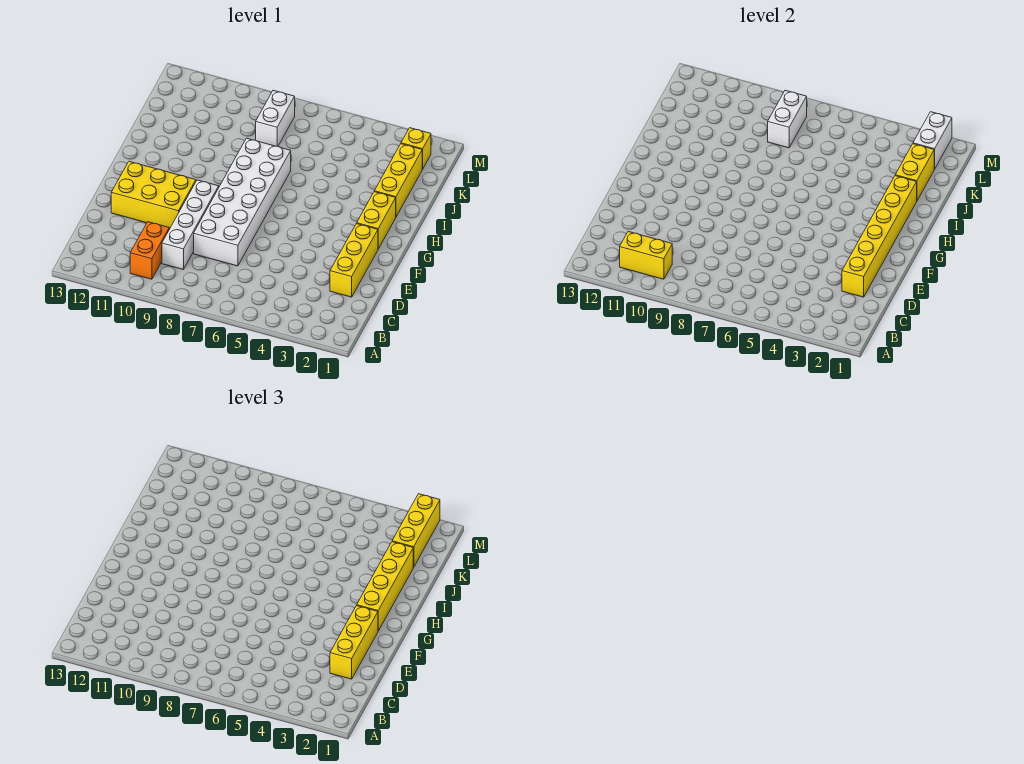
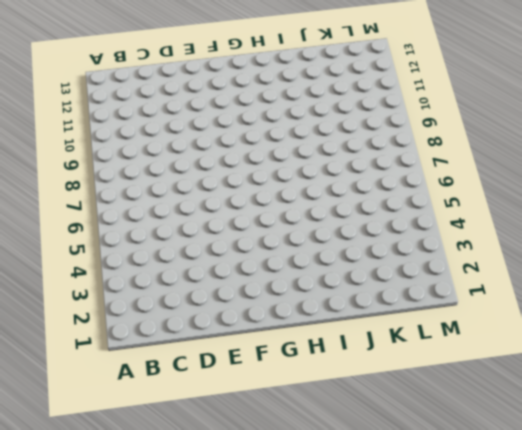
none -> orange brick B10:C10 level 1
none -> white brick C9:F9 level 1
none -> yellow brick D2:F2 level 1

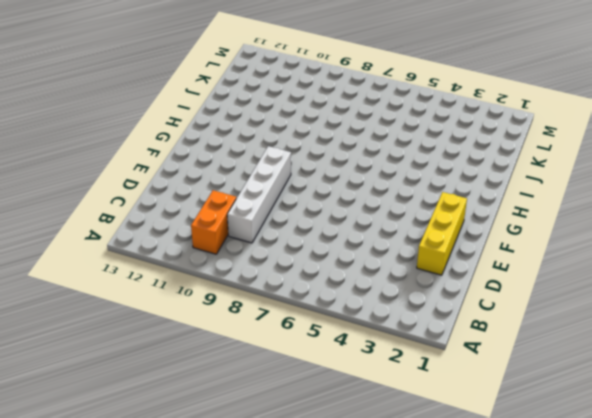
none -> white brick D7:I8 level 1
none -> yellow brick E10:F12 level 1
none -> yellow brick G2:H2 level 1

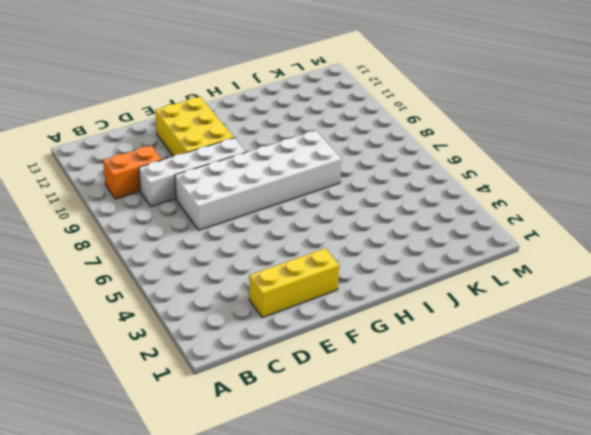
none -> yellow brick G2:H2 level 1
none -> yellow brick I2:K2 level 1
none -> white brick K8:L8 level 1

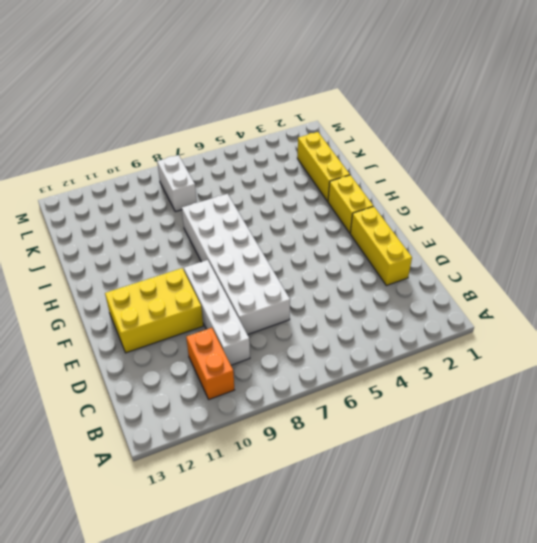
none -> yellow brick L2 level 1
none -> yellow brick B10:B11 level 2
none -> yellow brick D2:I2 level 2

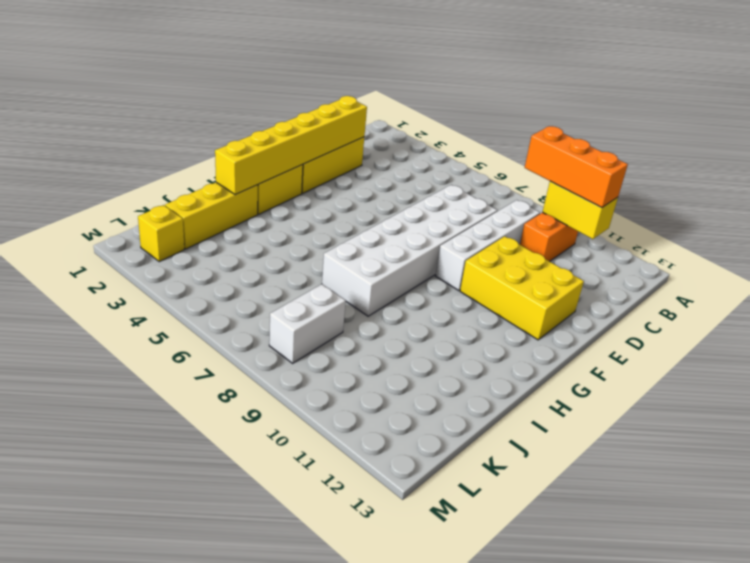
orange brick B9:B11 level 3 -> none
none -> yellow brick J2:K2 level 2
none -> white brick K8:L8 level 2
none -> white brick L2:M2 level 2

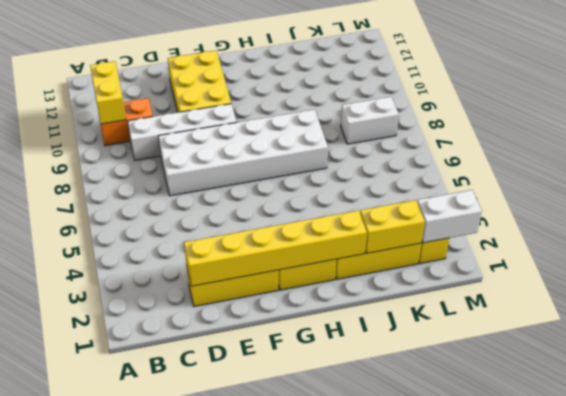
none -> white brick K8:L8 level 2
none -> yellow brick D2:F2 level 3
none -> yellow brick G2:J2 level 3

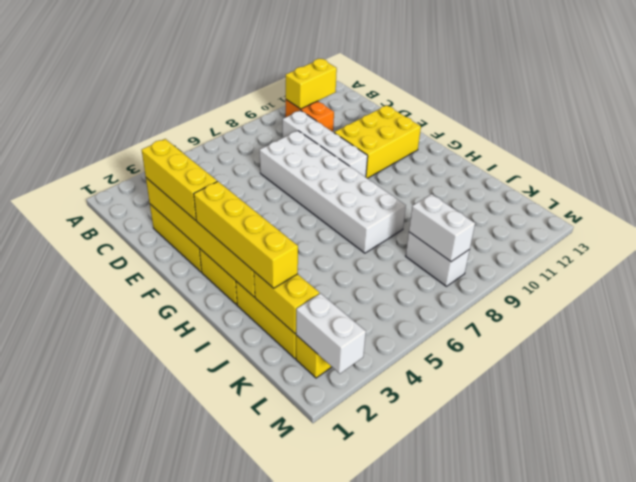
none -> yellow brick K2:M2 level 3

